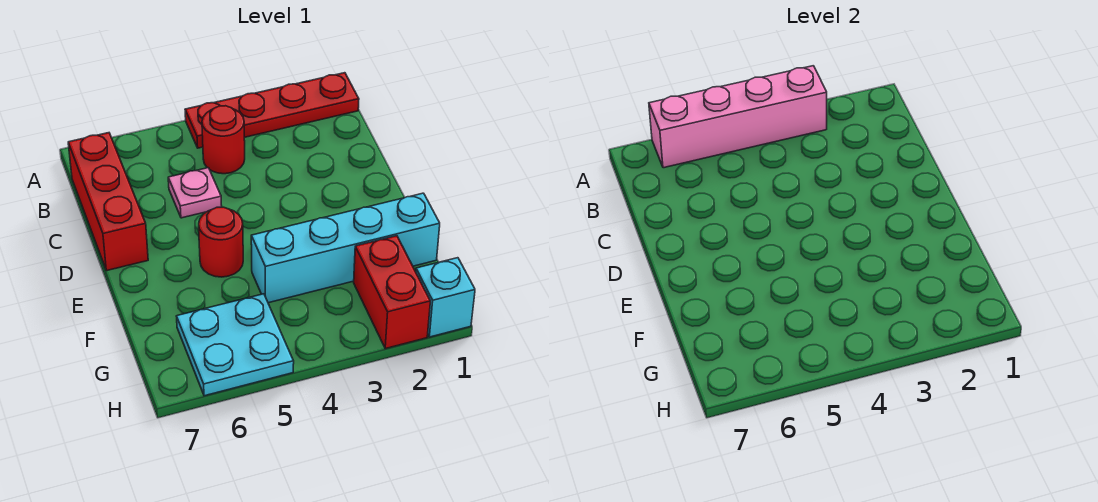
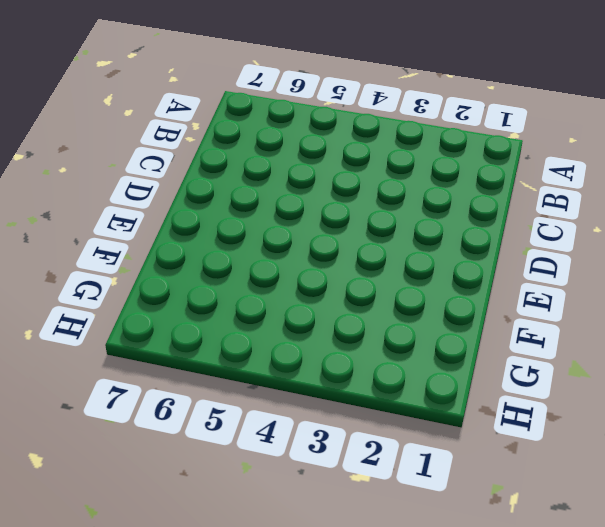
none -> red plate A1:A4 level 1
none -> red round brick B4 level 1

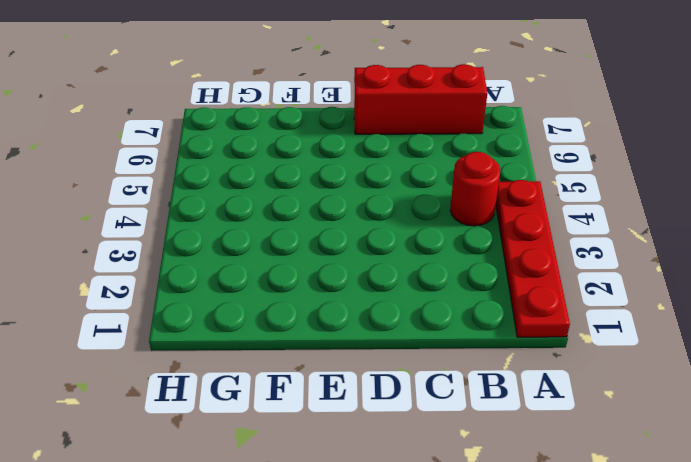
none -> pink plate C5 level 1
none -> red round brick E5 level 1

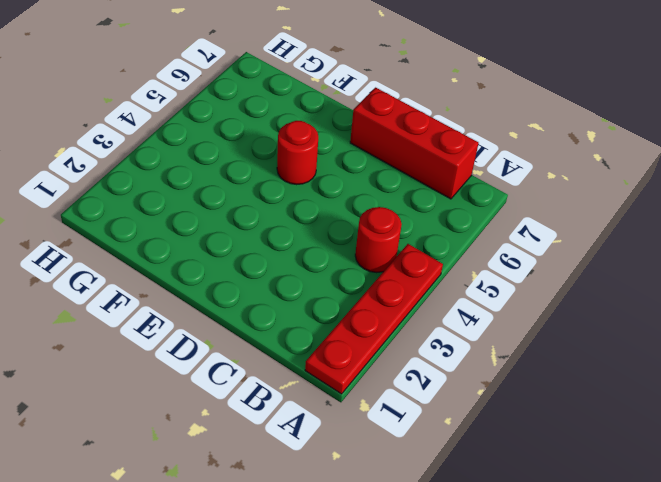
none -> pink plate C5 level 1
none -> cyan brick F1:F4 level 1

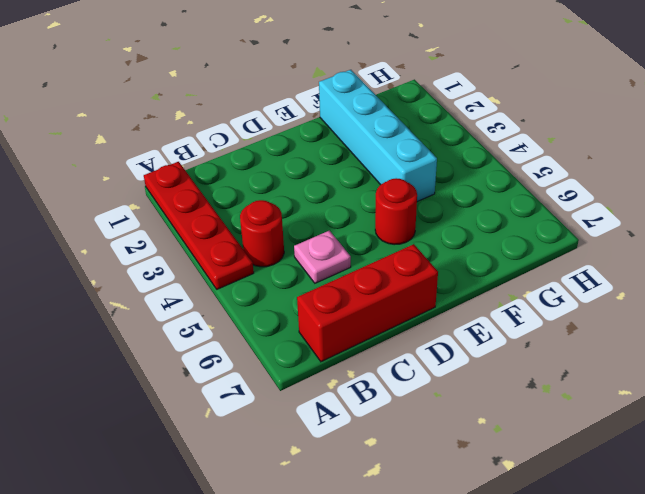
none -> red brick G2:H2 level 1
none -> cyan plate G5:H6 level 1

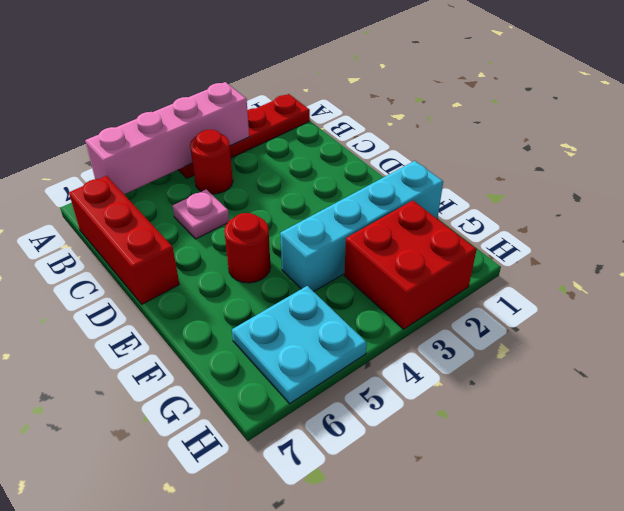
red brick G2:H3 level 1 -> red brick G2:H2 level 1
none -> cyan brick H1 level 1

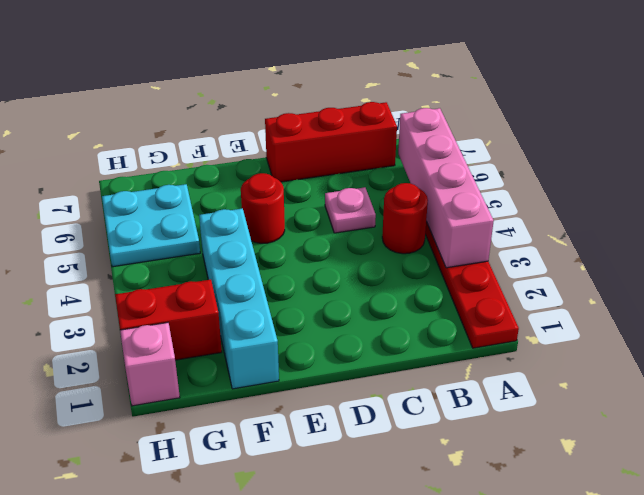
pink brick H1 level 1 -> cyan brick H1 level 1

